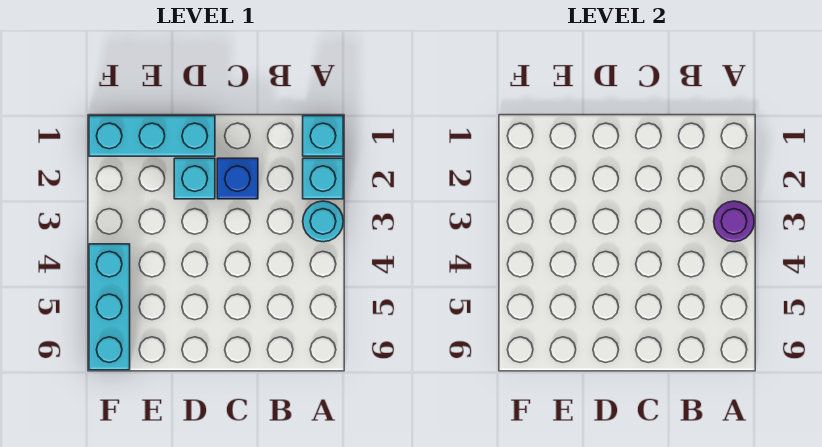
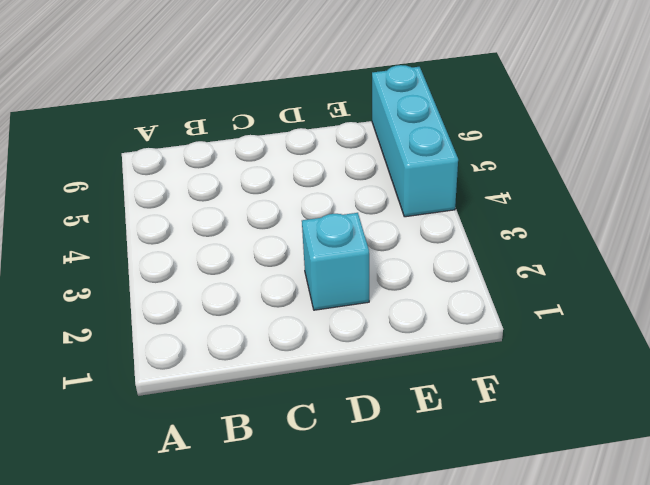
none -> cyan brick A1 level 1
none -> cyan brick A2 level 1

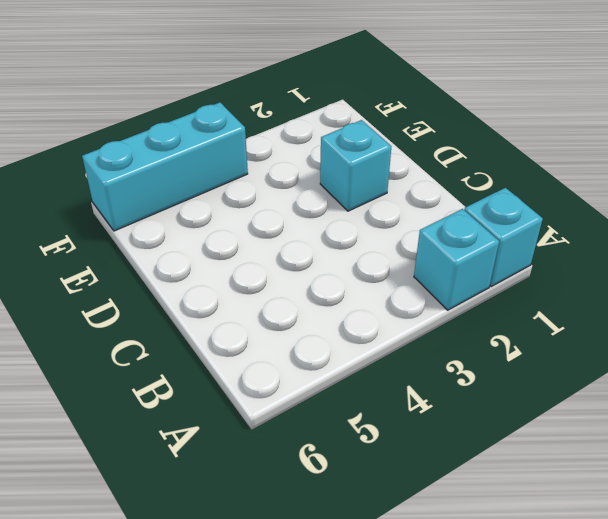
none -> cyan round brick A3 level 1
none -> blue brick C2 level 1

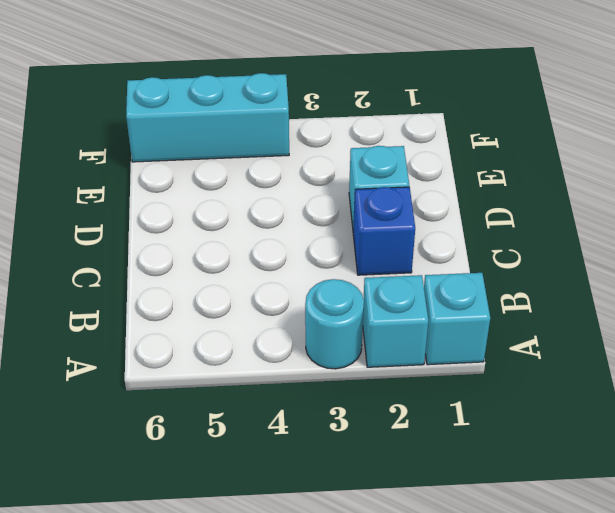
none -> cyan brick D1:F1 level 1
none -> purple round brick A3 level 2

